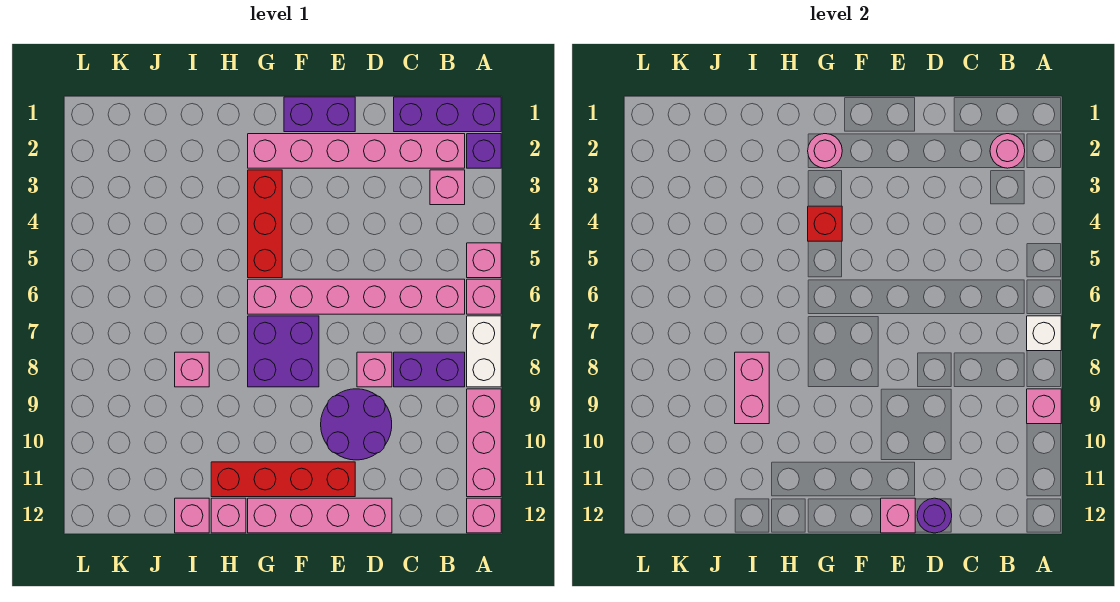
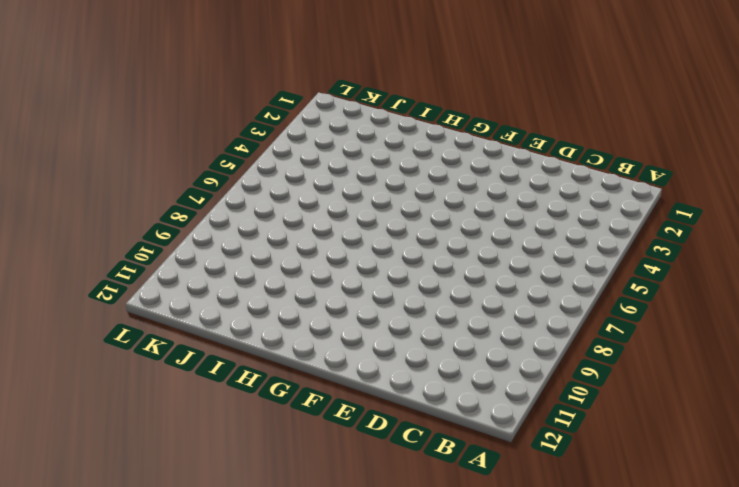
none -> purple brick A1:C1 level 1
none -> purple brick A2 level 1
none -> pink brick A5 level 1

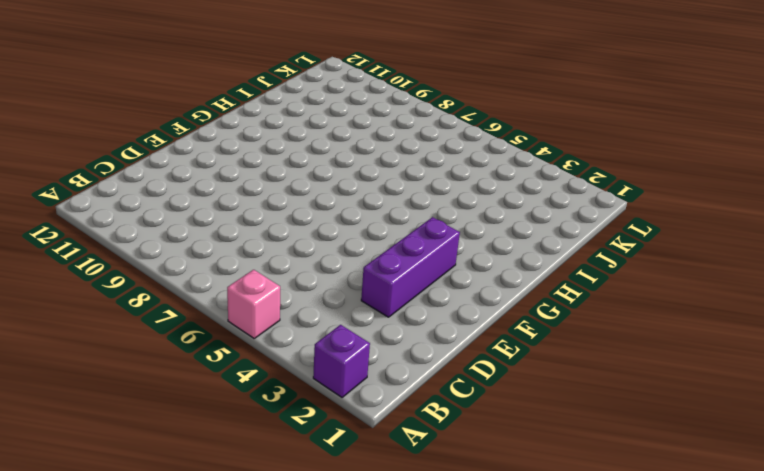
purple brick D3:F3 level 1 -> purple brick A1:C1 level 1
none -> pink brick A6 level 1
none -> white brick A7:A8 level 1
none -> pink brick A9:A11 level 1

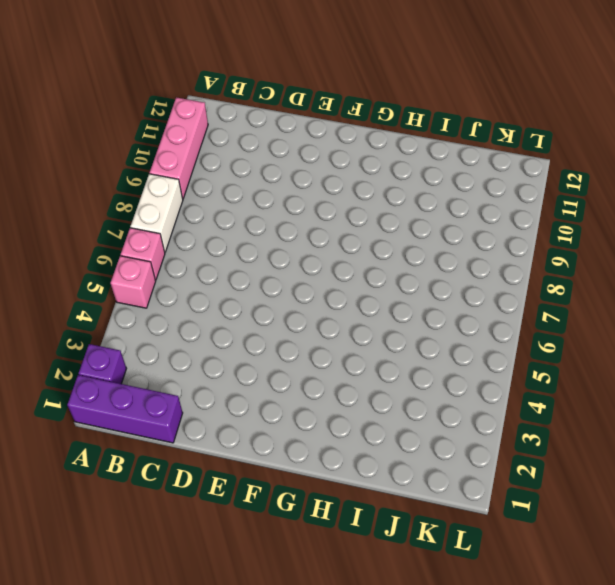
none -> pink brick A12 level 1
none -> pink brick B2:G2 level 1
none -> pink brick B3 level 1

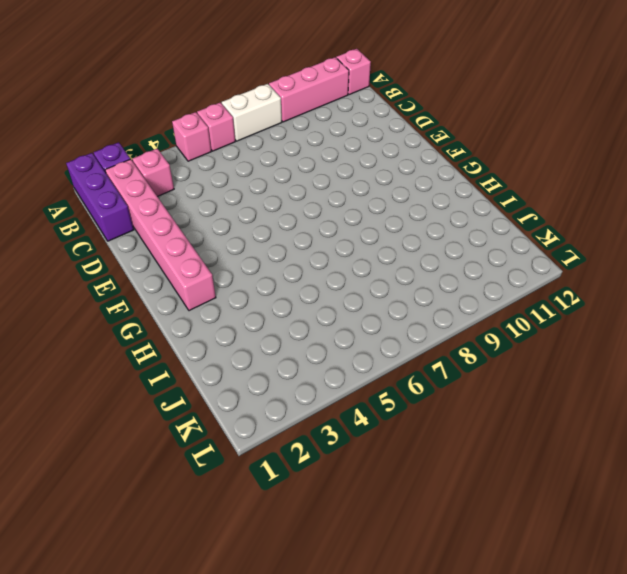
none -> pink brick B6:G6 level 1
none -> purple brick B8:C8 level 1
none -> pink brick D8 level 1

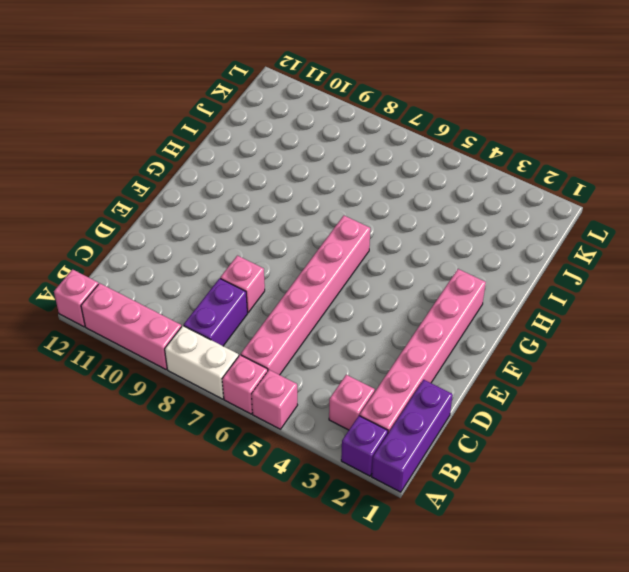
none -> purple round brick D9:E10 level 1
none -> pink brick D12:G12 level 1
none -> purple brick E1:F1 level 1

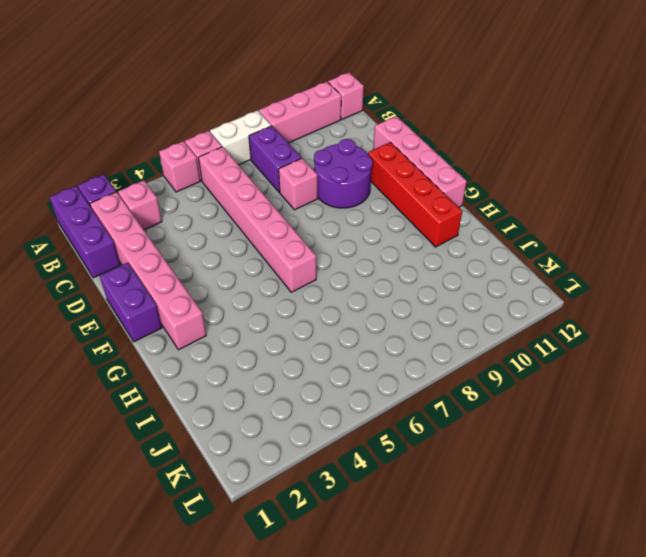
none -> purple brick F7:G8 level 1
none -> red brick G3:G5 level 1
none -> pink brick H12 level 1

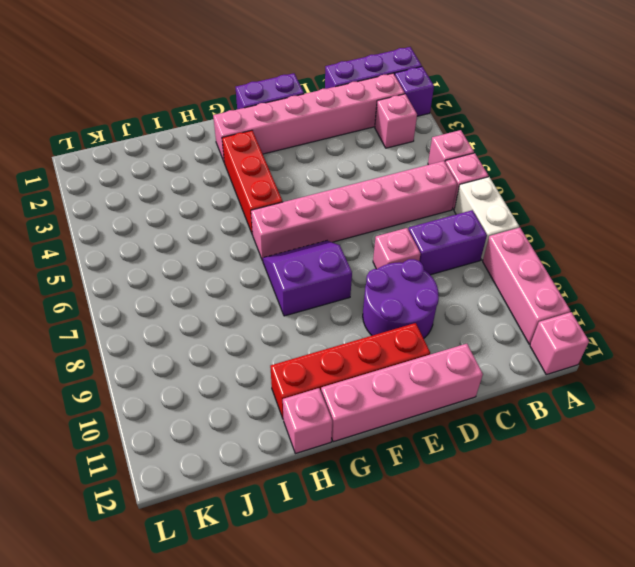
purple slope F7:G8 level 1 top 8 -> purple brick F7:G8 level 1
none -> pink brick I8 level 1
none -> pink brick I12 level 1
none -> white brick A7 level 2

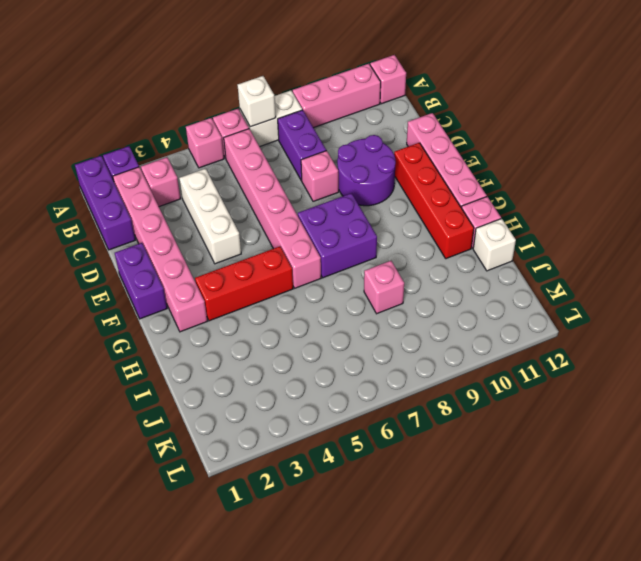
white brick C4:E4 level 1 -> none
white brick I12 level 1 -> pink brick I12 level 1
none -> pink brick A9 level 2
none -> pink round brick B2 level 2
none -> purple round brick D12 level 2

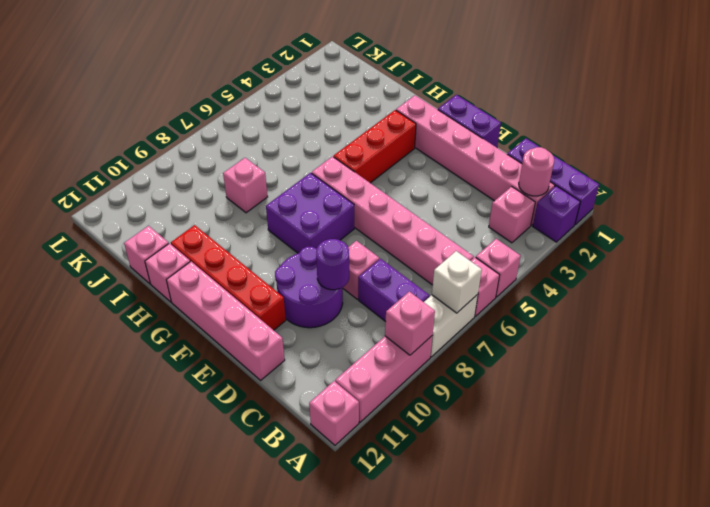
purple round brick D9 level 2 -> purple round brick D12 level 2
none -> pink brick E12 level 2
none -> pink round brick G2 level 2
none -> red brick G4 level 2

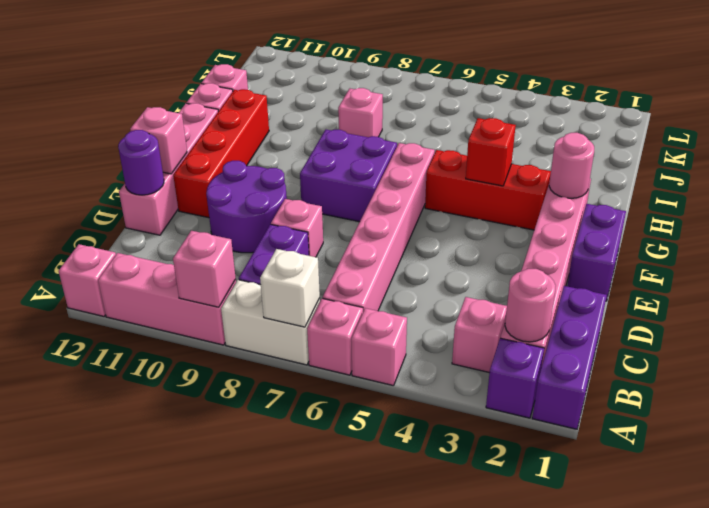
none -> pink brick I8:I9 level 2

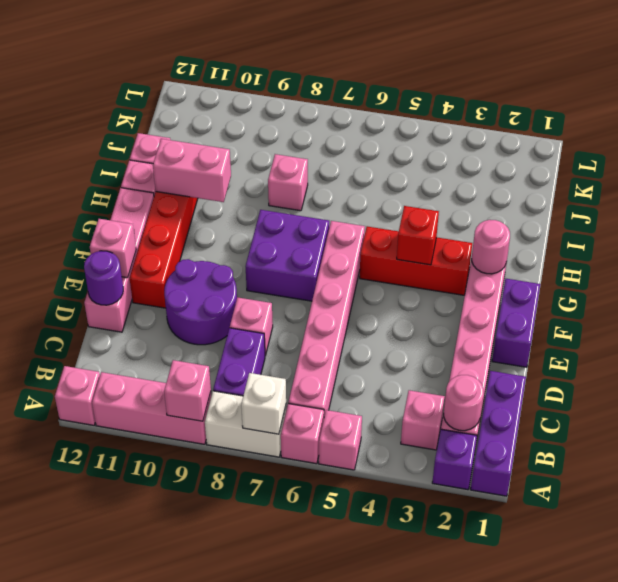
pink brick H10:H11 level 2 -> pink brick I8:I9 level 2

